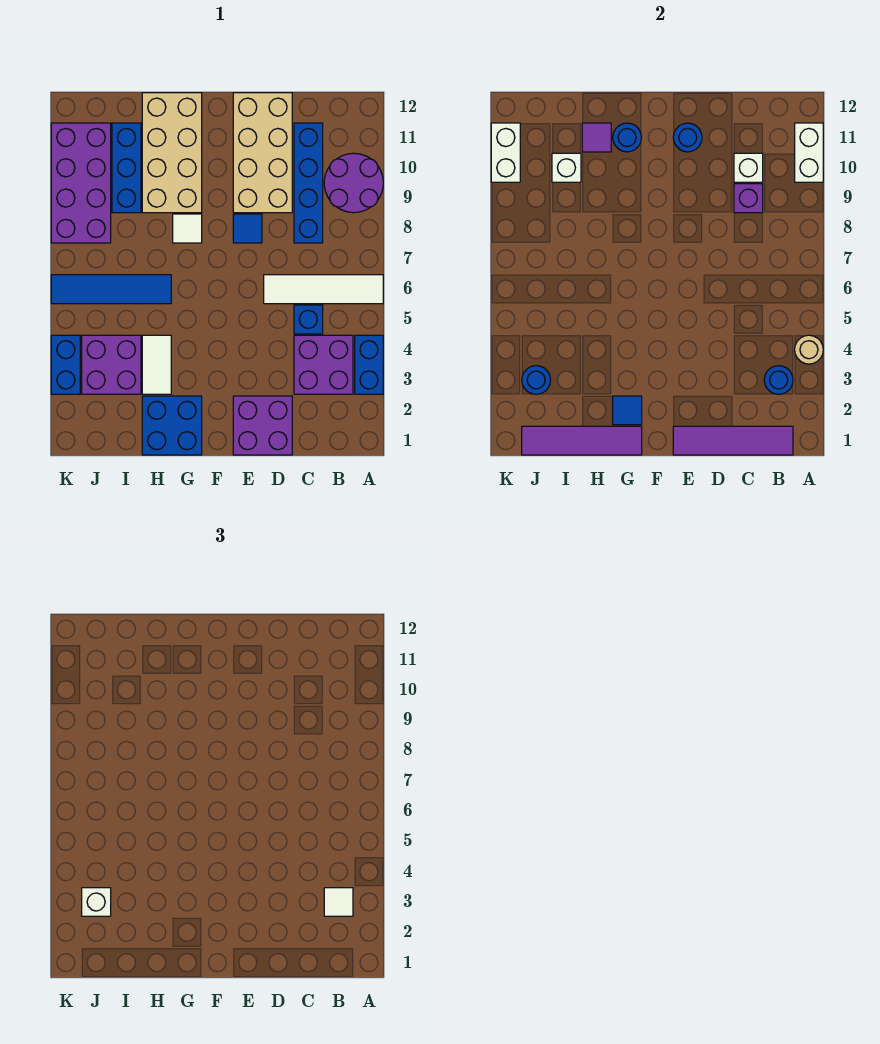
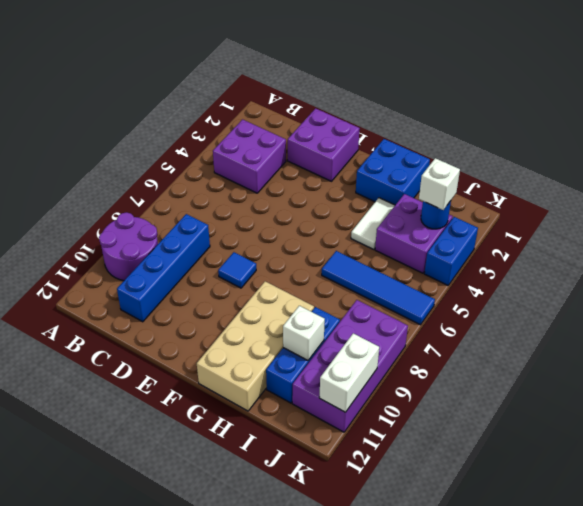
none -> blue brick A3:A4 level 1
none -> white tile A6:D6 level 1
none -> blue brick C5 level 1
none -> tan brick D9:E12 level 1

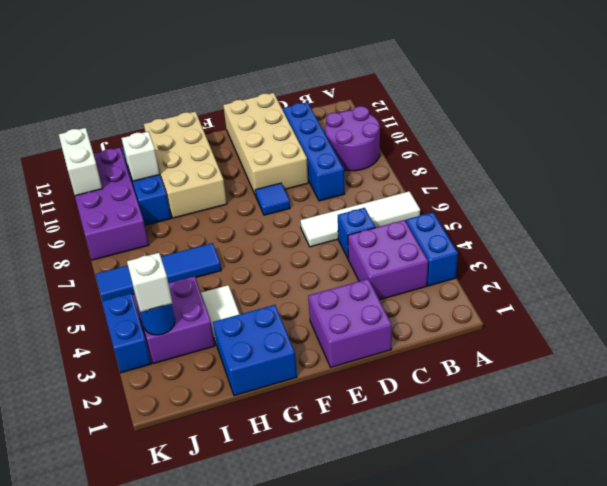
none -> white tile G8 level 1
none -> tan round brick A4 level 2
none -> white brick A10:A11 level 2
none -> purple tile B1:E1 level 2

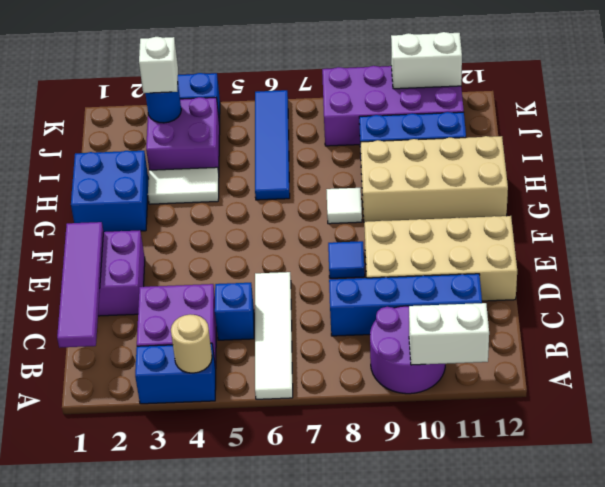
none -> blue round brick B3 level 2
none -> purple brick C9 level 2
none -> white brick C10 level 2
none -> blue round brick E11 level 2

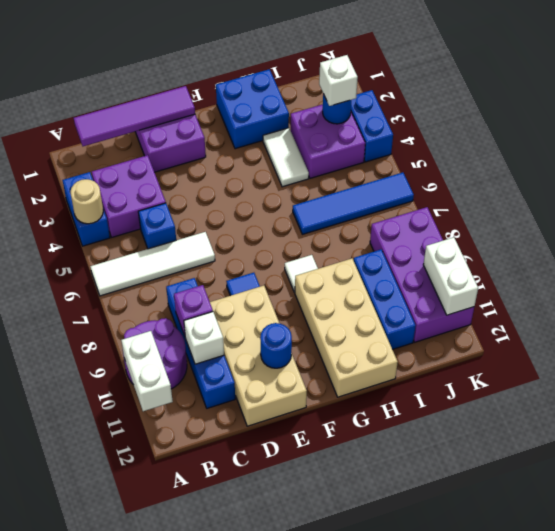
none -> blue round brick B3 level 2
none -> purple tile G1:J1 level 2
none -> blue tile G2 level 2
none -> blue round brick G11 level 2

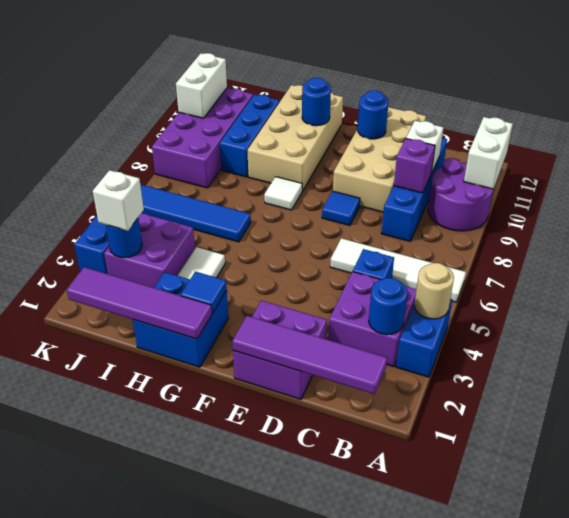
none -> purple tile H11 level 2
none -> white brick I10 level 2
none -> white tile B3 level 3

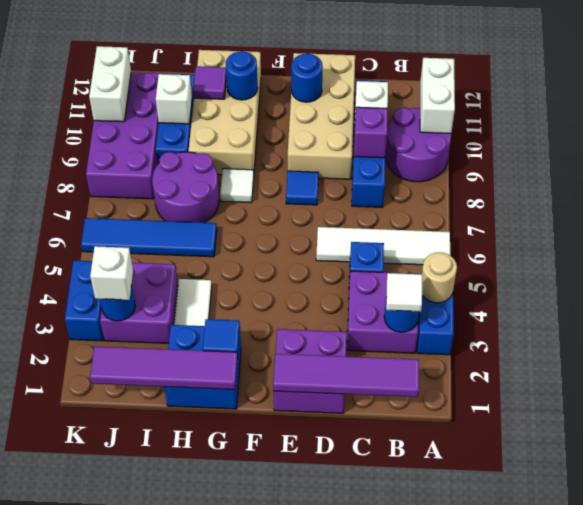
purple round brick H7:I8 level 1 -> none

